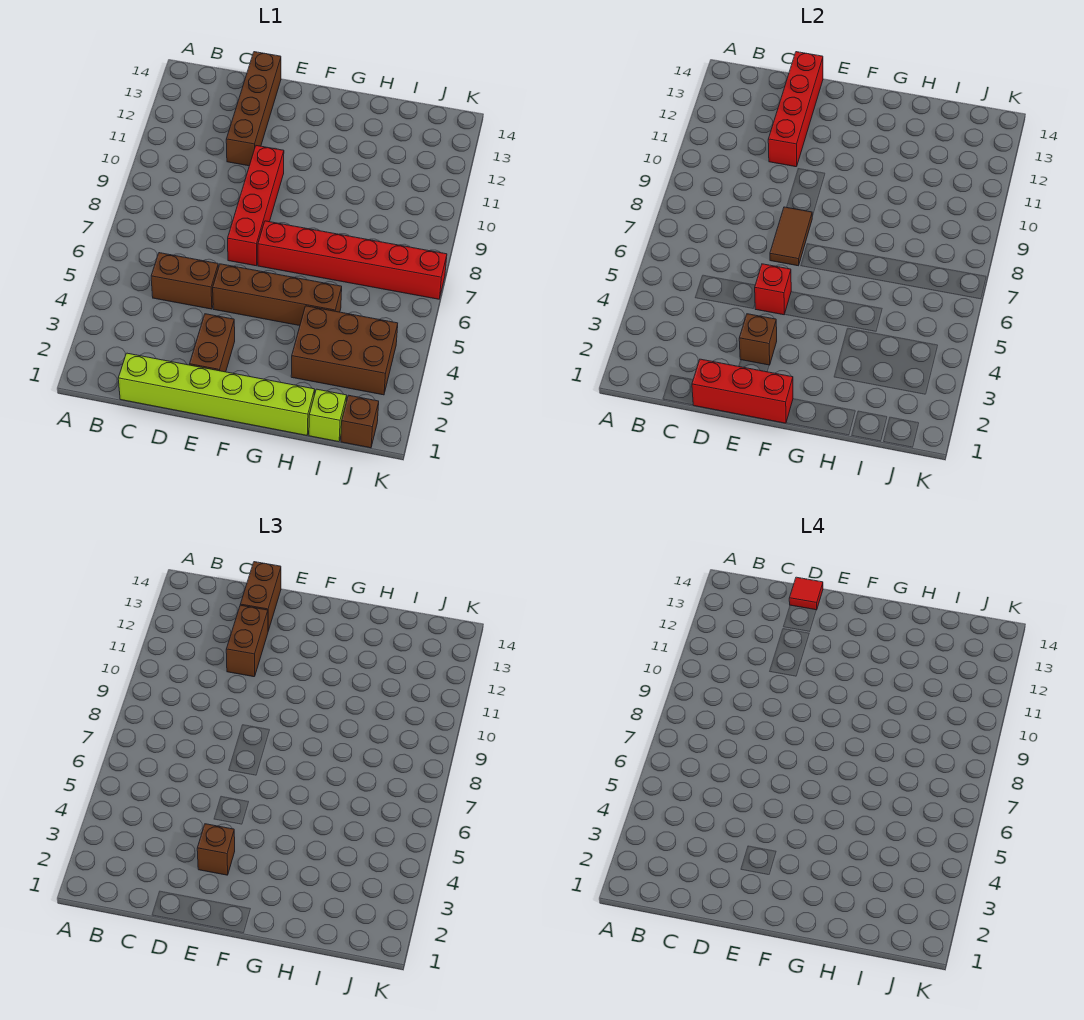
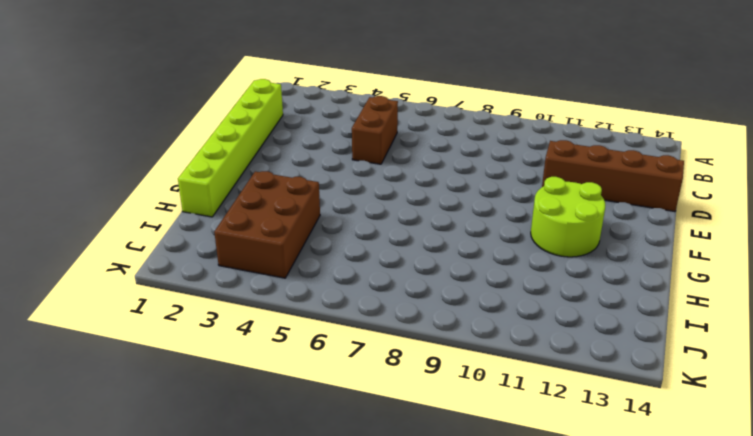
lime round brick F11:G12 level 1 -> none
none -> brown brick E2:E3 level 1
none -> brown brick E5:H5 level 1
none -> red brick E7:E10 level 1

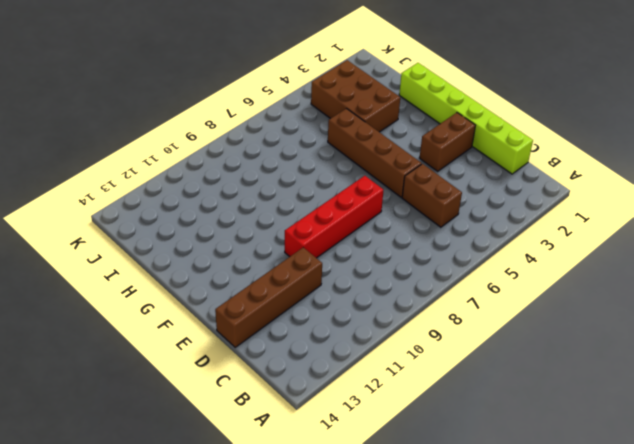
none -> red brick F7:K7 level 1
none -> lime brick I1 level 1
none -> brown brick J1 level 1

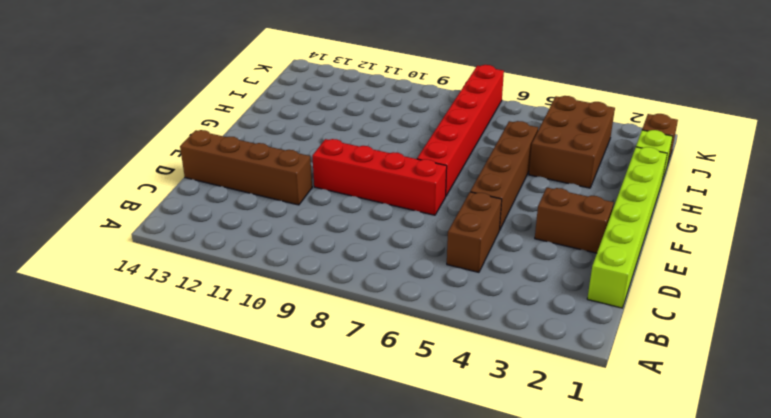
none -> red brick D1:F1 level 2
none -> red brick D11:D14 level 2
none -> brown brick E3 level 2

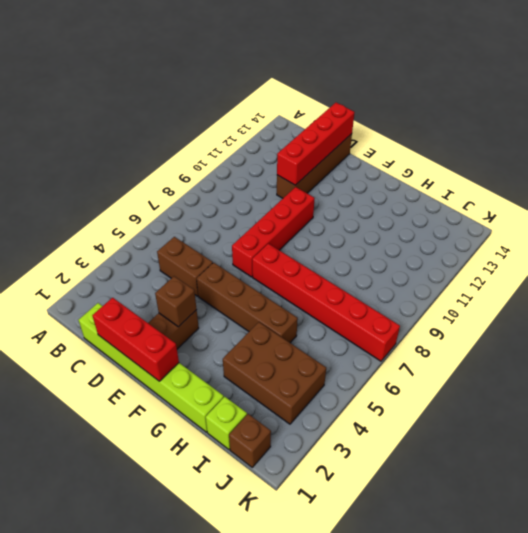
none -> red brick E5 level 2
none -> brown tile E7:E8 level 2
none -> brown brick D11:D12 level 3

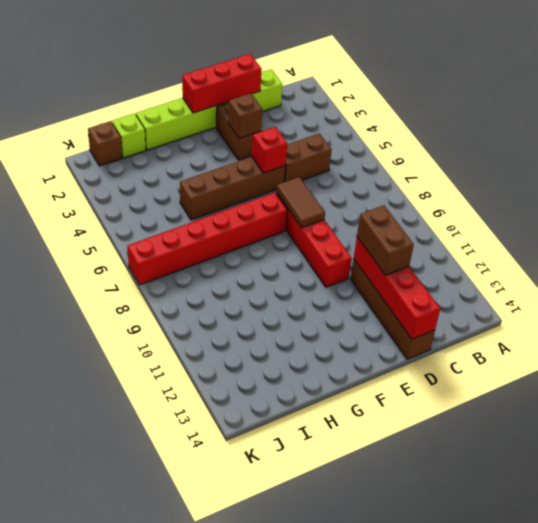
none -> brown brick H3:J4 level 1
none -> brown brick D13:D14 level 3
none -> brown brick E3 level 3

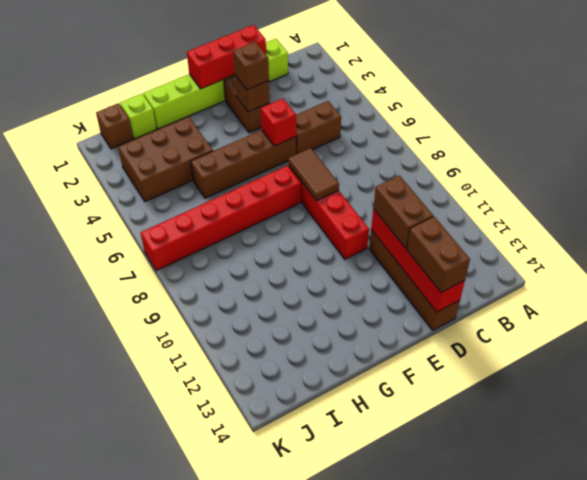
none -> red tile D14 level 4

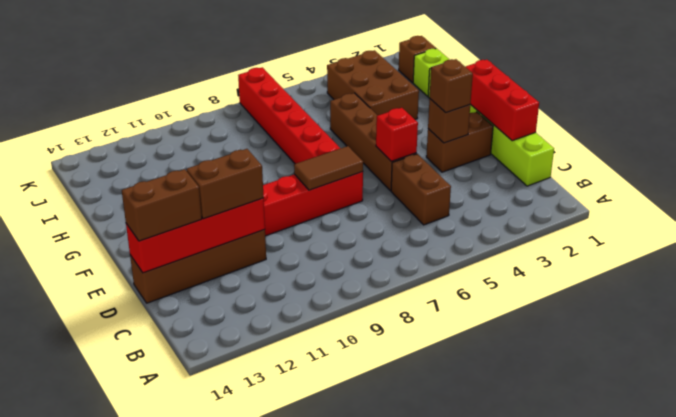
none -> red tile D14 level 4

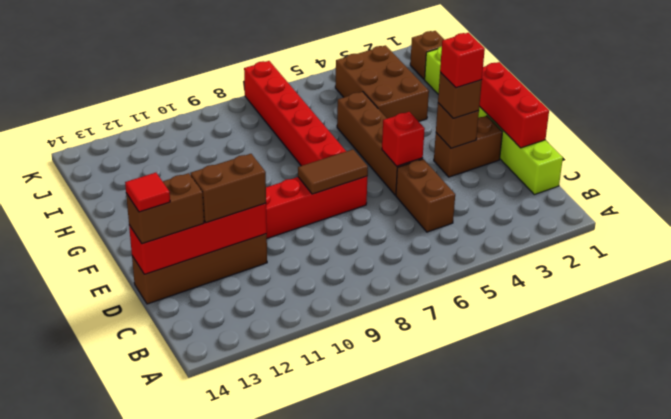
red brick E3 level 4 -> none

